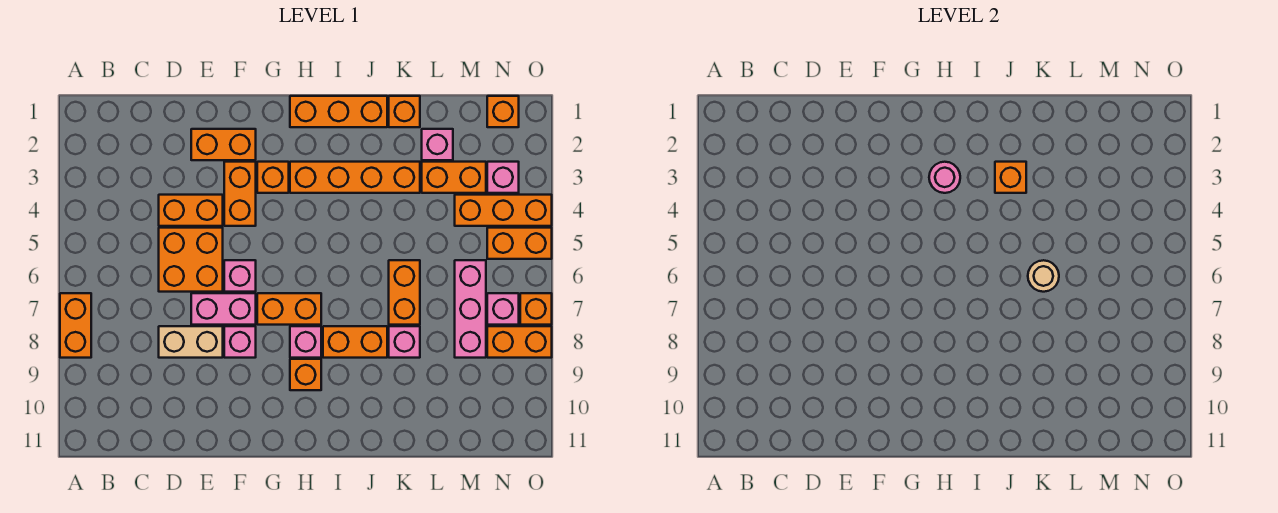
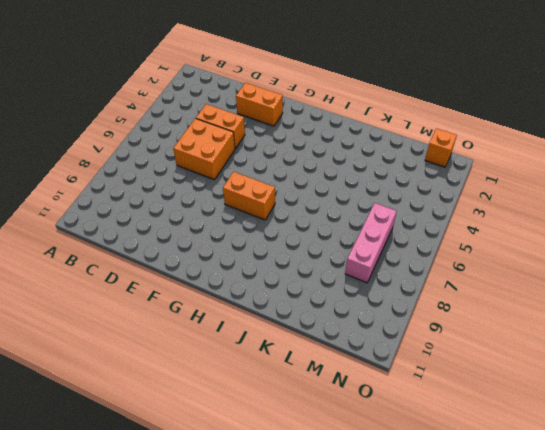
none -> orange brick A7:A8 level 1
none -> tan brick D8:E8 level 1
none -> pink brick E7:F7 level 1
none -> orange brick F3:F4 level 1

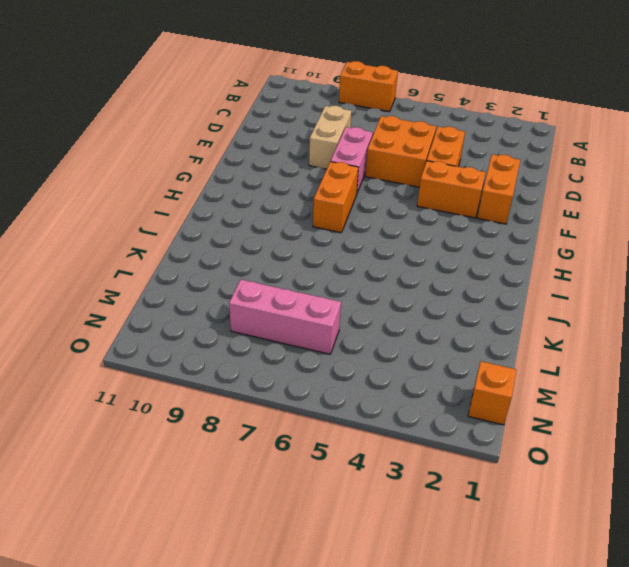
none -> pink brick F6 level 1
none -> pink brick F8 level 1
none -> orange brick G3 level 1
none -> orange brick H1:J1 level 1

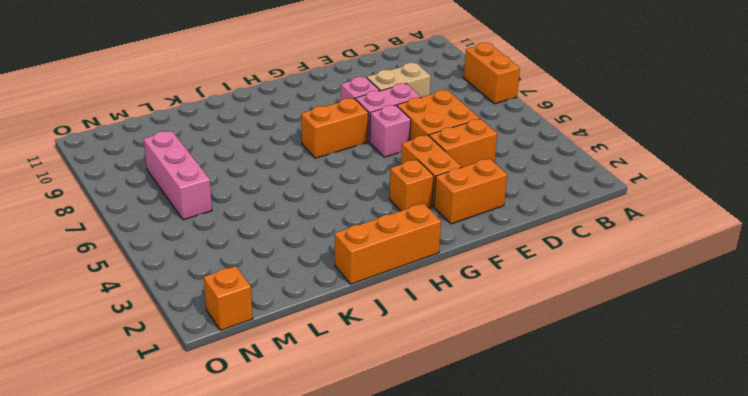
none -> orange brick H3:K3 level 1
none -> pink brick H8 level 1
none -> orange brick H9 level 1
none -> orange brick I8:J8 level 1

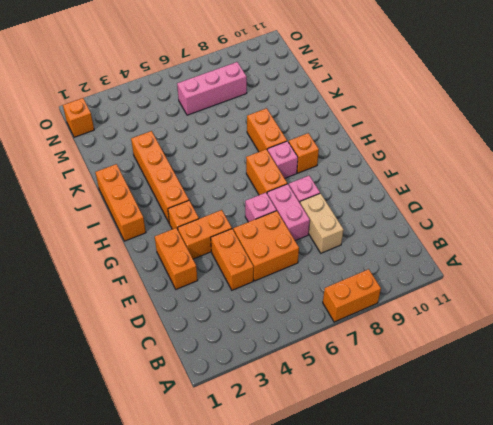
none -> orange brick K1 level 1
none -> orange brick K6:K7 level 1
none -> pink brick K8 level 1
none -> pink brick L2 level 1

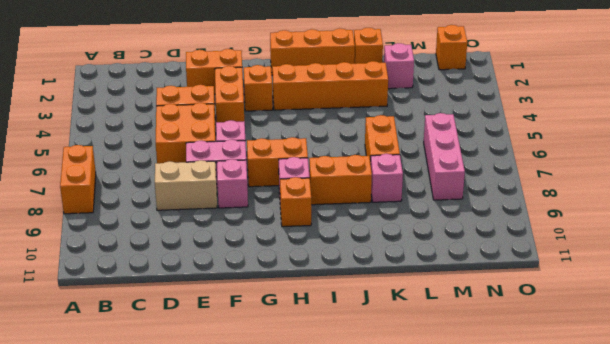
none -> orange brick L3:M3 level 1
none -> orange brick M4:O4 level 1
none -> pink brick N3 level 1
none -> orange brick N5:O5 level 1

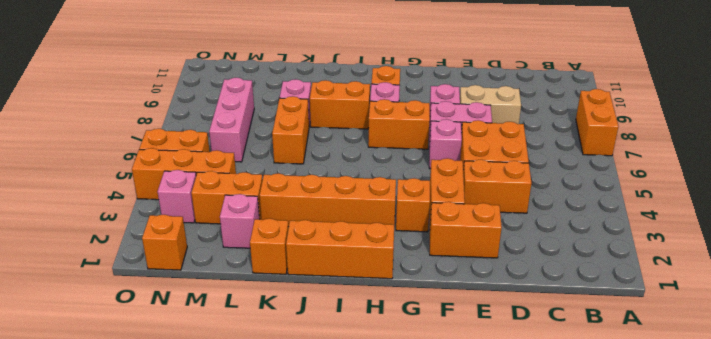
none -> pink brick N7 level 1
none -> orange brick N8:O8 level 1
none -> orange brick O7 level 1
none -> pink round brick H3 level 2

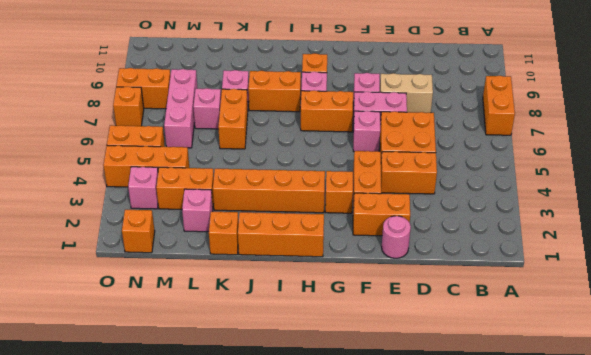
pink round brick E1 level 1 -> pink round brick H3 level 2
pink brick L7 level 1 -> pink brick N7 level 1
none -> orange brick J3 level 2
none -> tan round brick K6 level 2

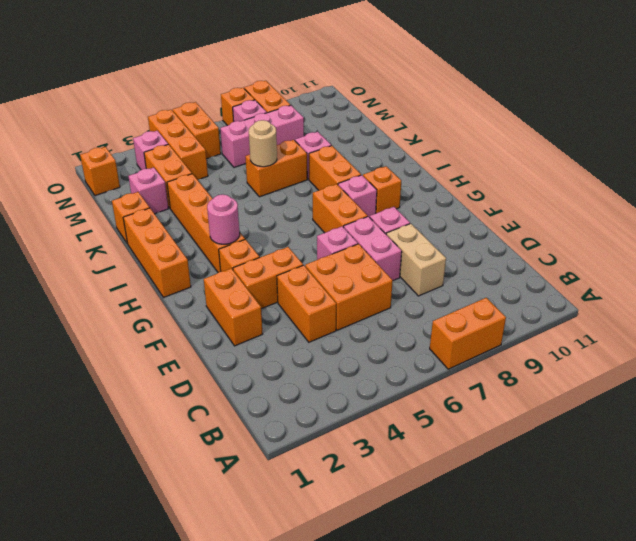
none -> orange brick J3 level 2

